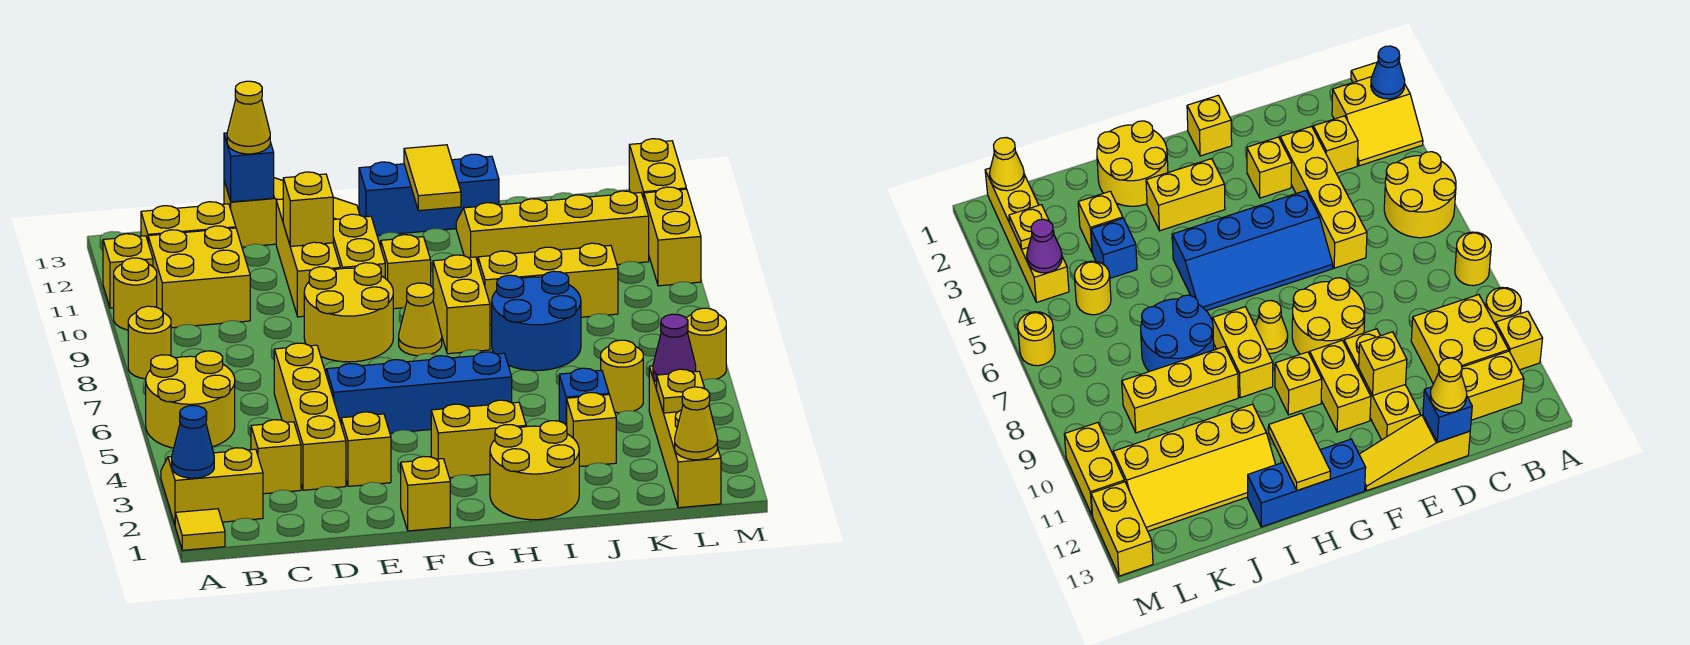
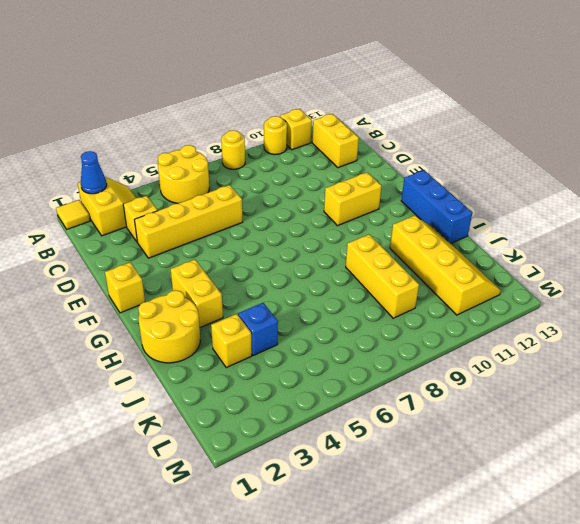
none -> yellow brick B10:C11 level 1
none -> yellow slope D13:F13 level 1 top D
none -> yellow brick E3 level 1
none -> blue slope E5:H6 level 1 top 5

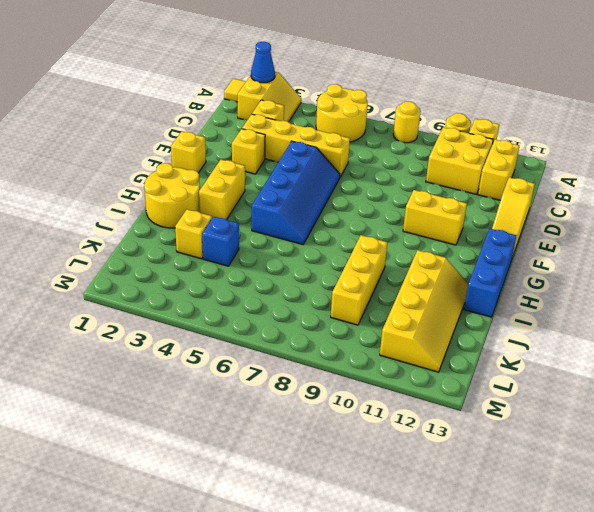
none -> yellow round brick E8:F9 level 1
none -> yellow brick E10:E12 level 1
none -> yellow cone G8 level 1
none -> yellow brick G10 level 1

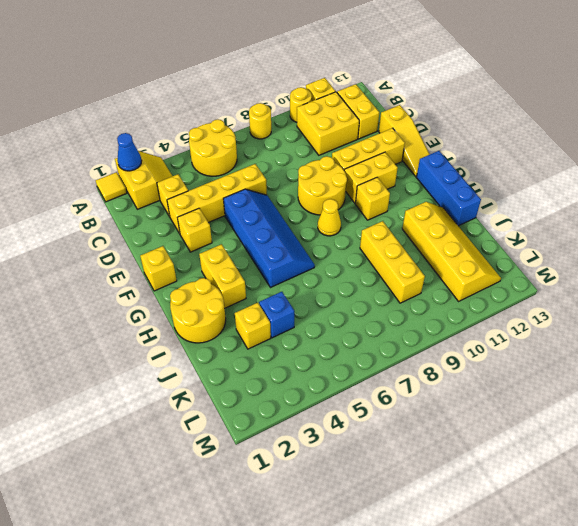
none -> yellow brick H8:H9 level 1
none -> blue round brick I7:J8 level 1
none -> yellow round brick K5 level 1
none -> yellow brick L1:L4 level 1

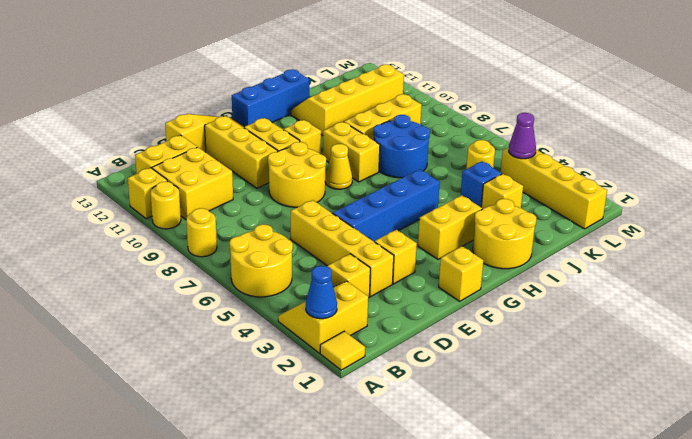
none -> yellow round brick M6 level 1
none -> yellow brick M10:M11 level 1
none -> yellow brick M12:M13 level 1
none -> blue brick D13 level 2

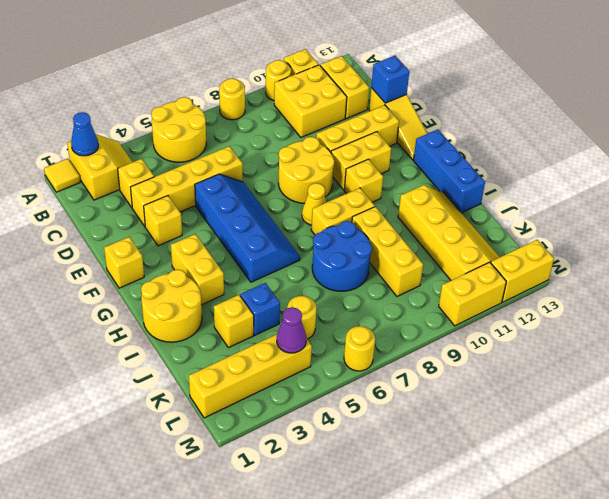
none -> yellow brick E11 level 2
none -> yellow tile H12:H13 level 2
none -> yellow cone L1 level 2
none -> yellow plate L3 level 2

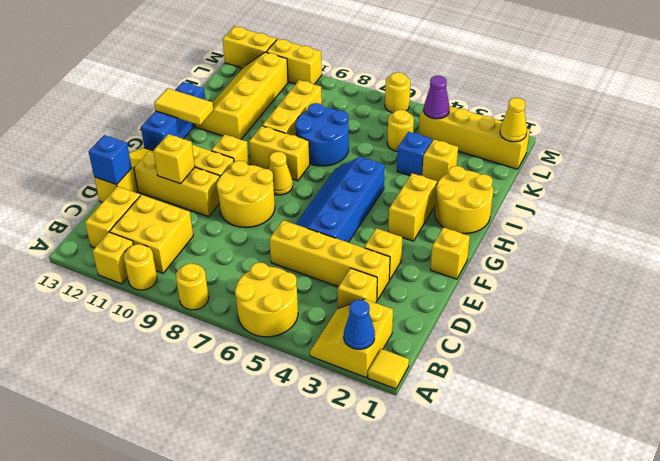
none -> yellow plate L3 level 2
none -> yellow cone D13 level 3

